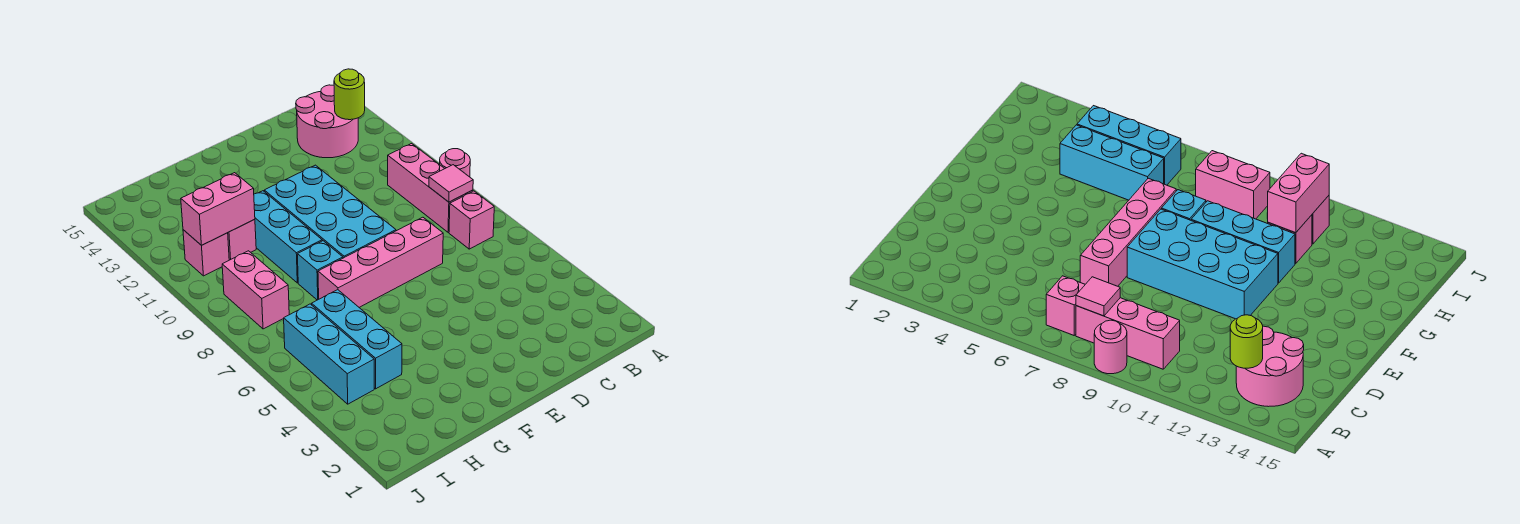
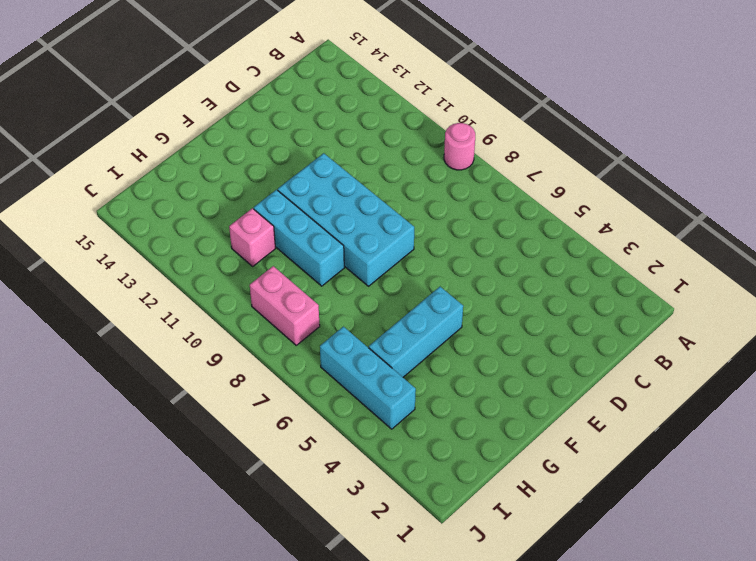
cyan brick F5:H5 level 1 -> cyan brick H4:H6 level 1
none -> pink brick B7 level 1
none -> pink brick B8:B10 level 1
none -> pink round brick B13:C14 level 1

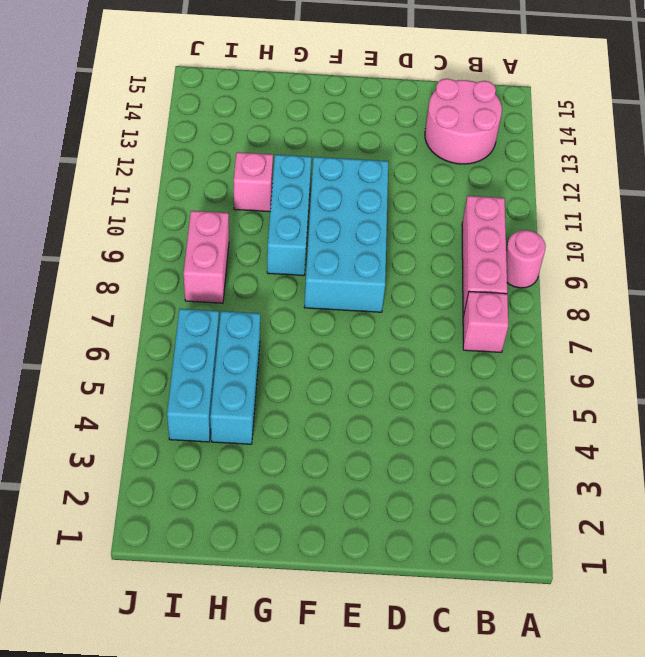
none -> pink brick D7:G7 level 1
none -> cyan brick G8 level 1
none -> pink brick I11 level 1

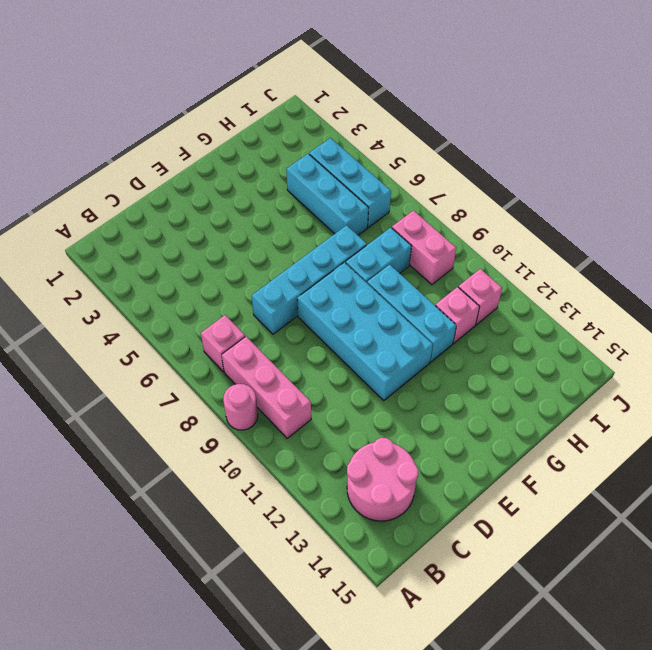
cyan brick D7:G7 level 1 -> pink brick D7:G7 level 1
cyan brick G8:H8 level 1 -> cyan brick G8 level 1
none -> pink tile B8 level 2
none -> lime round brick B13 level 2
none -> pink brick H11:I11 level 2

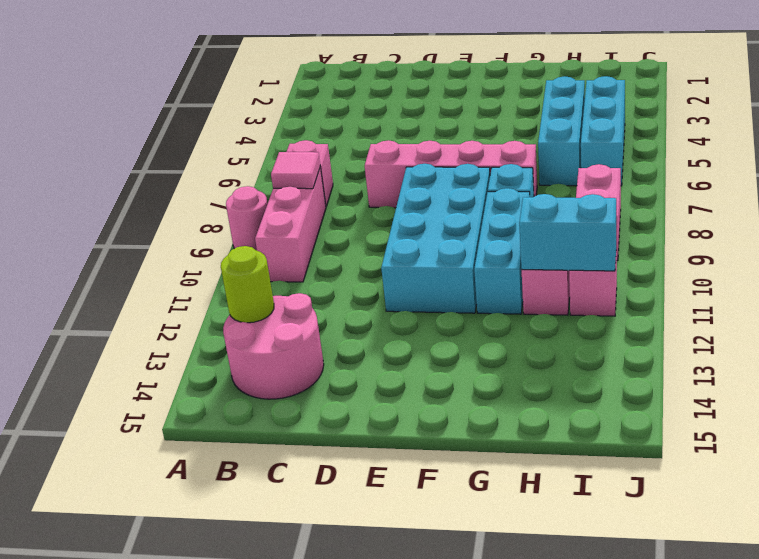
cyan brick H11:I11 level 2 -> pink brick H11:I11 level 2

